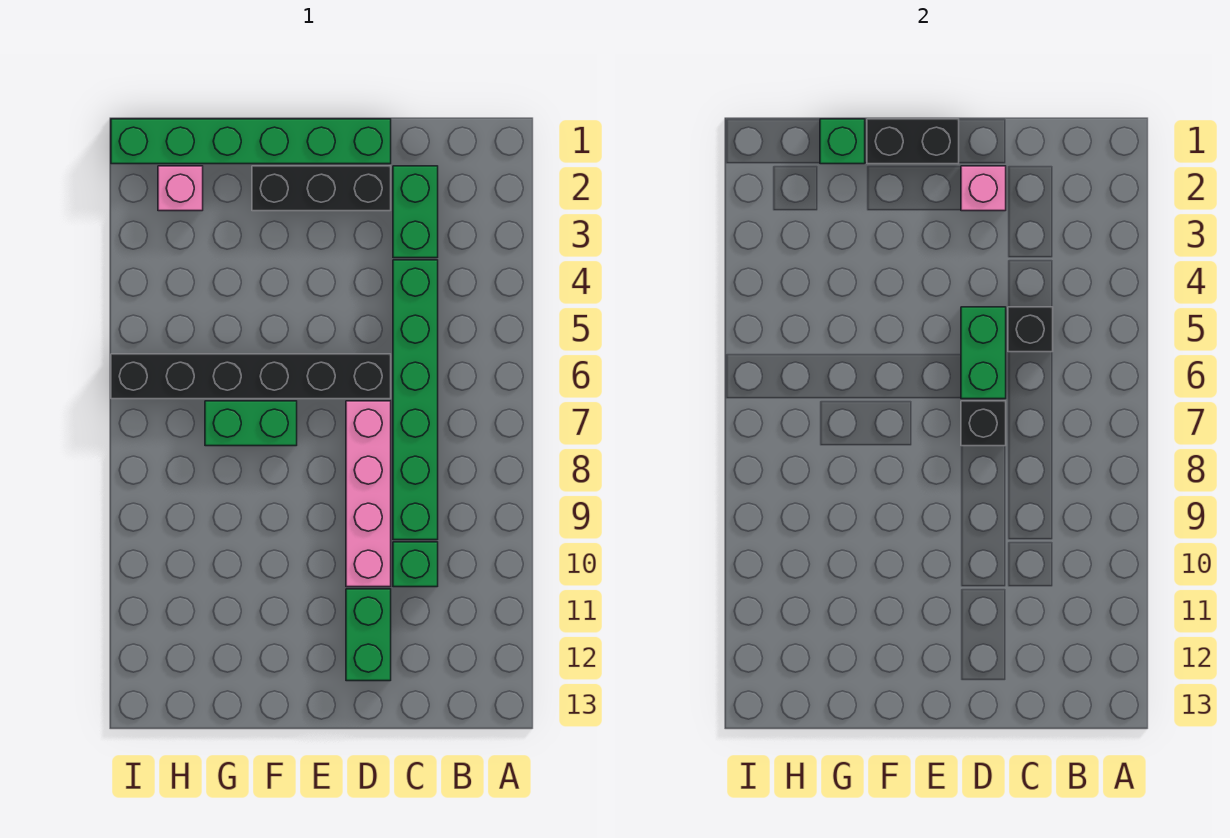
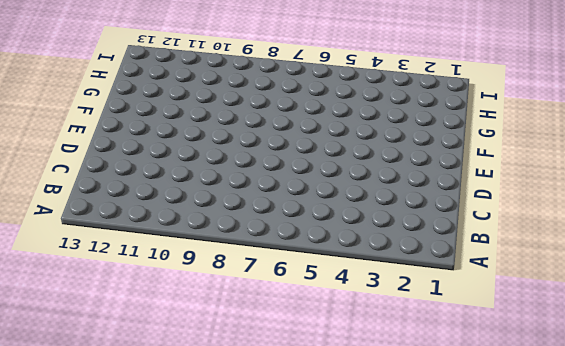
none -> green brick C2:C3 level 1
none -> green brick C4:C9 level 1
none -> green brick C10 level 1

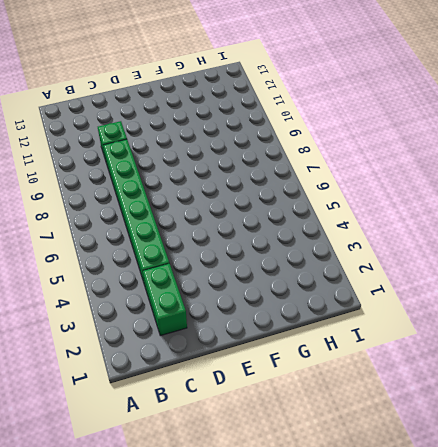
none -> green brick D1:I1 level 1
none -> black brick D2:F2 level 1
none -> black brick D6:I6 level 1

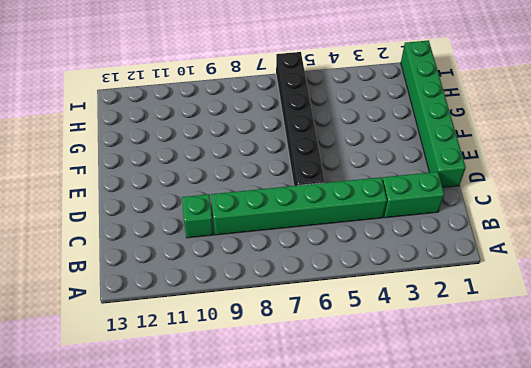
none -> black brick D2:F2 level 1
none -> pink brick D7:D10 level 1
none -> green brick D11:D12 level 1

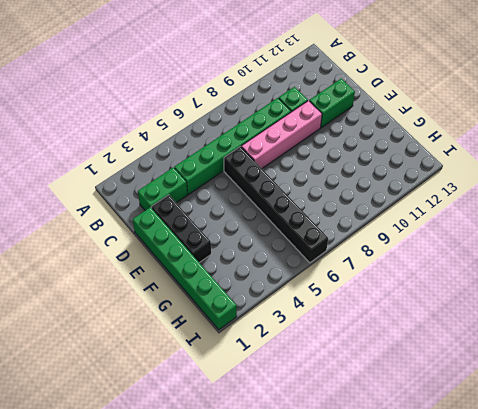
none -> green brick F7:G7 level 1
none -> pink brick H2 level 1
none -> black brick C5 level 2

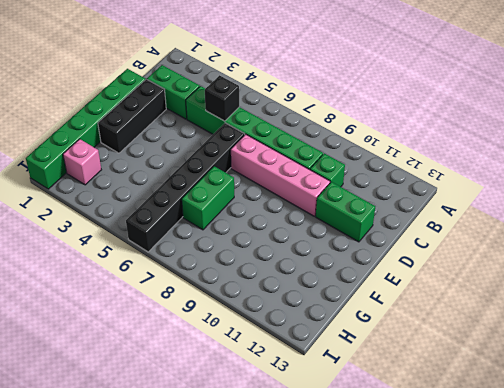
none -> pink brick D2 level 2
none -> green brick D5:D6 level 2
none -> black brick D7 level 2

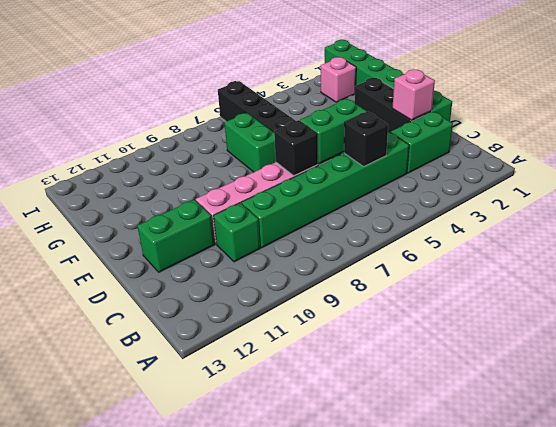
none -> black brick E1:F1 level 2
none -> green brick G1 level 2

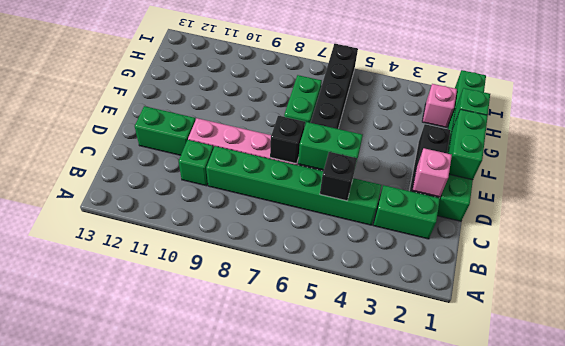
green brick E1:F1 level 2 -> black brick E1:F1 level 2

